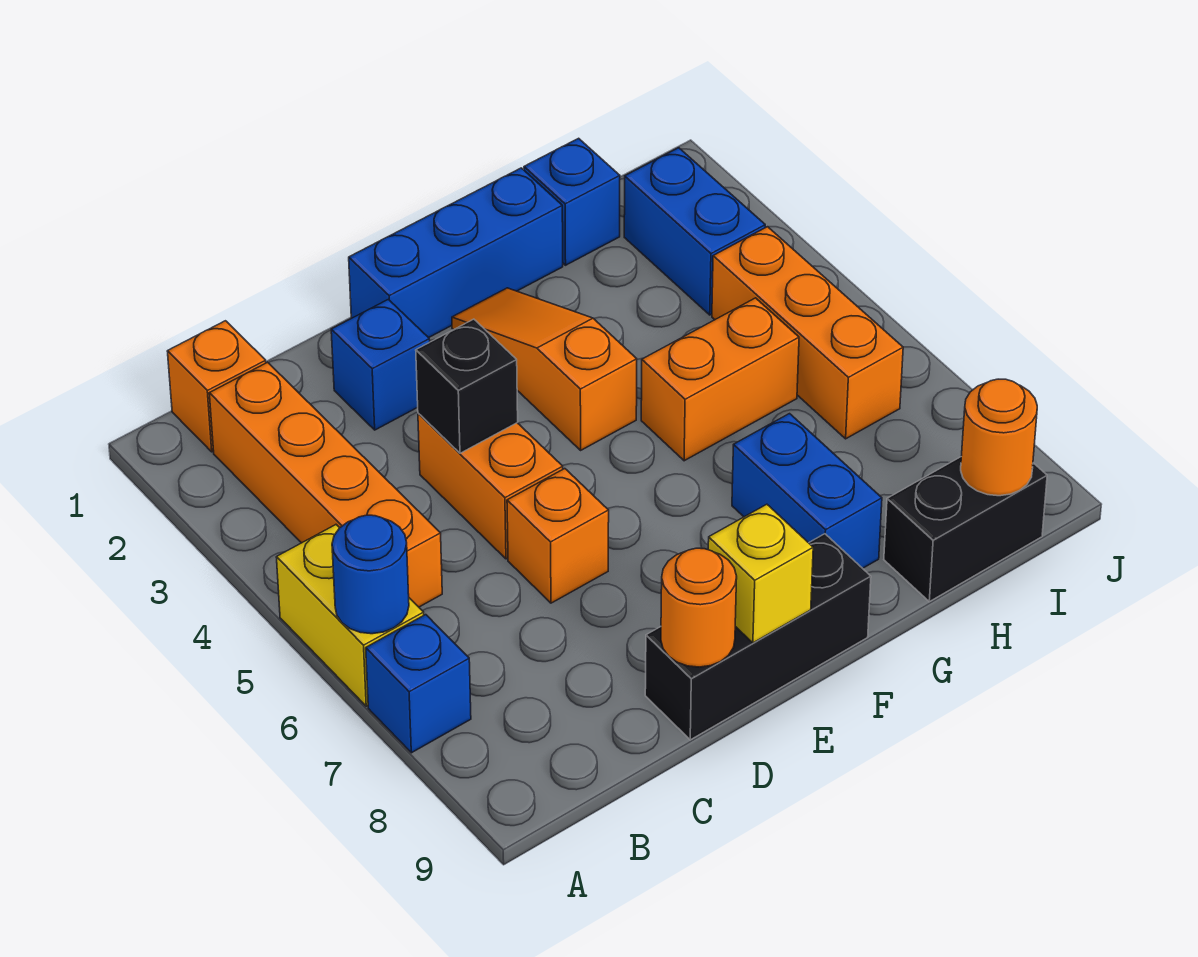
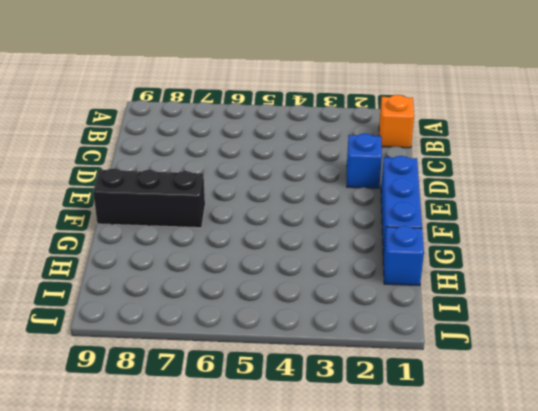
black brick F7:F9 level 1 -> black brick D9:F9 level 1
none -> yellow brick A5:A6 level 1
none -> blue brick A7 level 1
none -> orange brick B2:B5 level 1

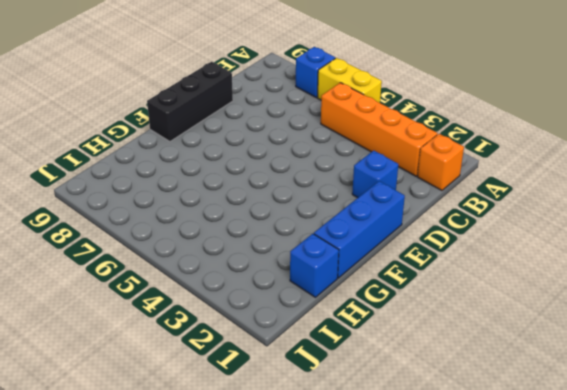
none -> orange brick D4:D5 level 1
none -> orange brick D6 level 1
none -> orange slope F2:F4 level 1 top 4

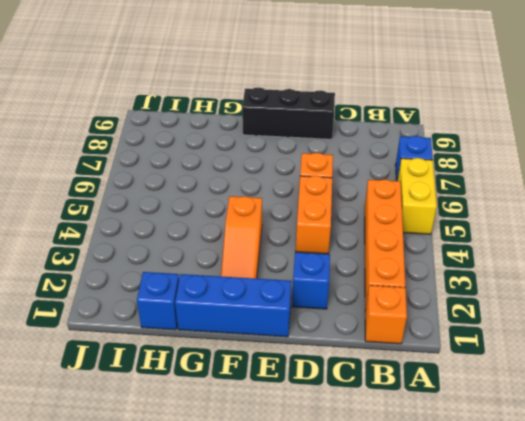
none -> orange brick G5:H5 level 1
none -> blue brick G7:G8 level 1
none -> black brick H9:I9 level 1

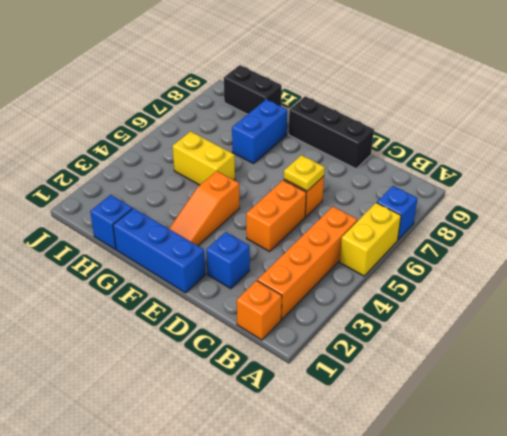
yellow plate D6 level 2 -> none
yellow brick G5:H5 level 1 -> orange brick G5:H5 level 1
none -> blue brick I2:I3 level 1
none -> orange brick I4:I6 level 1
none -> blue round brick A6 level 2

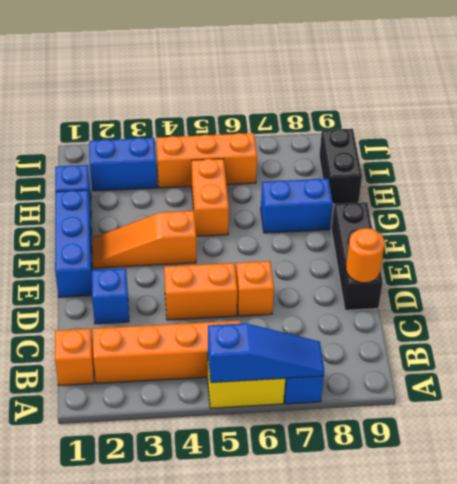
blue slope A5:A7 level 2 top 5 -> blue round brick A6 level 2
none -> black brick D4 level 2
none -> yellow brick E9 level 2
none -> orange round brick I9 level 2

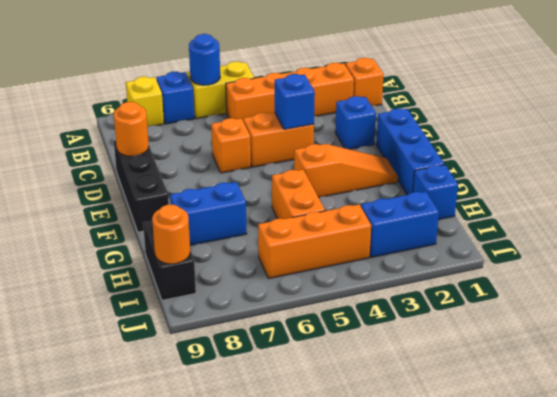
yellow brick A8 level 1 -> yellow brick E9 level 2
blue brick D4 level 2 -> black brick D4 level 2

